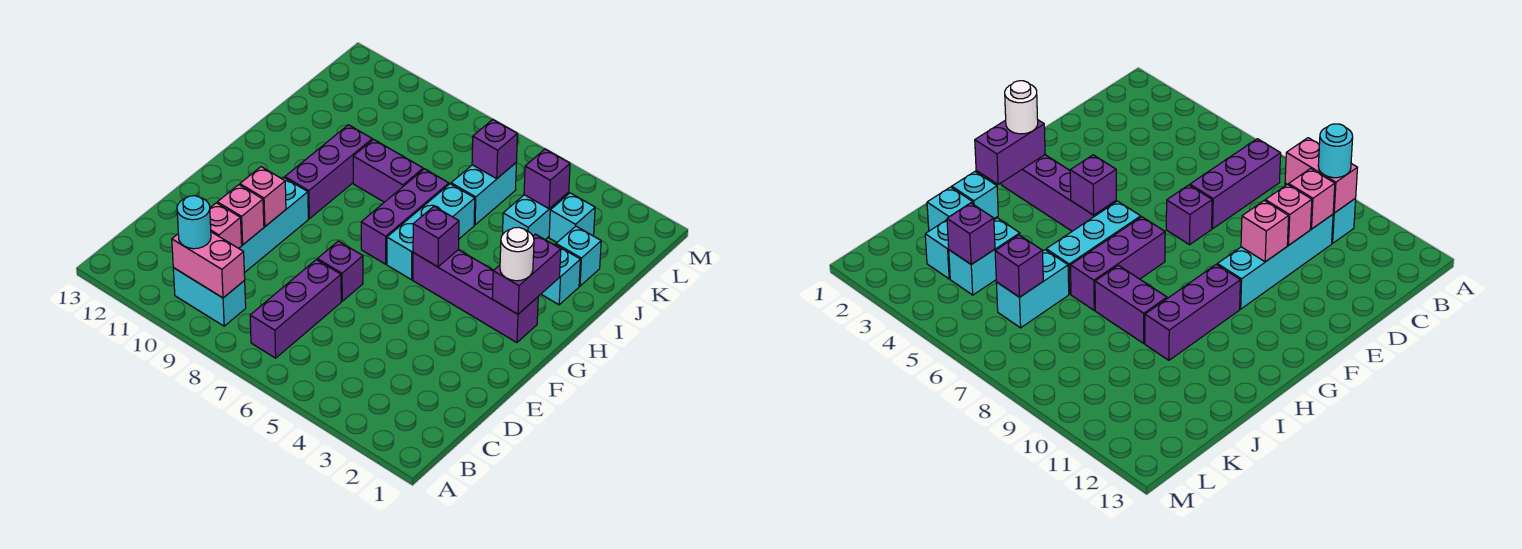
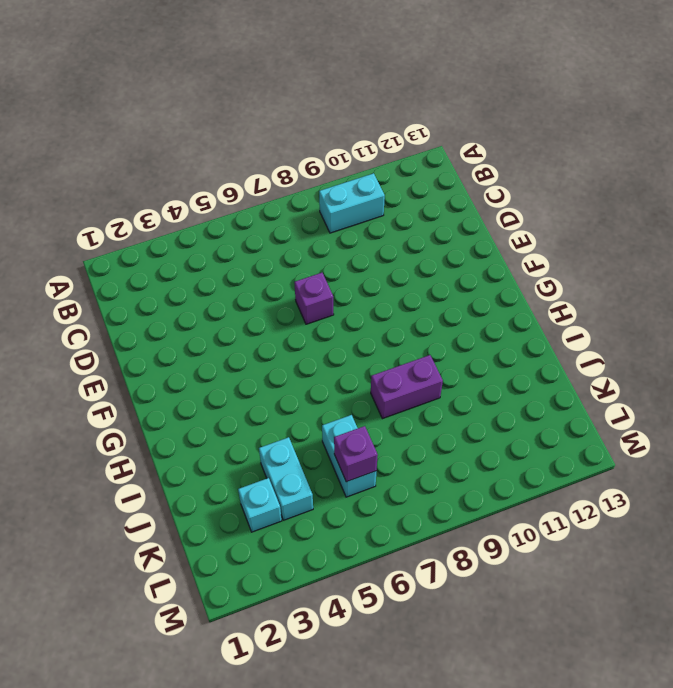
none -> purple brick B7:D7 level 1
none -> cyan brick C10:F10 level 1
none -> purple brick G2:G5 level 1

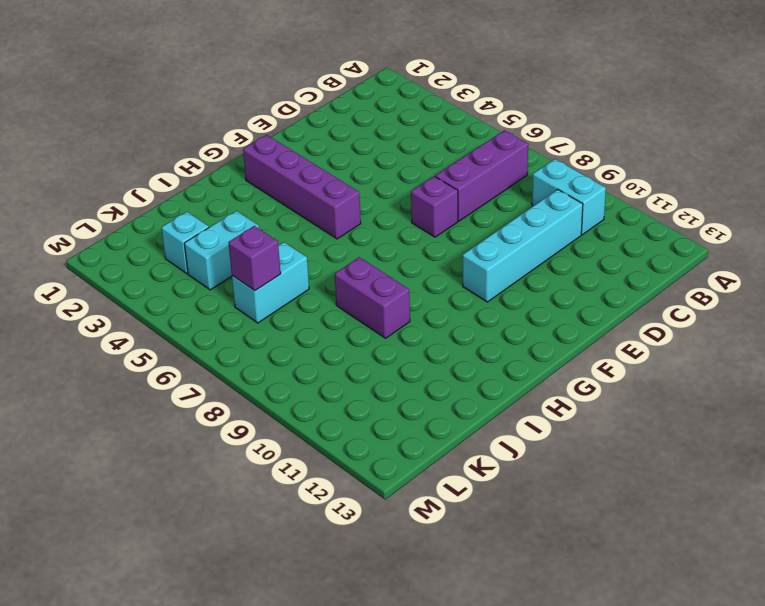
none -> cyan brick G6:I6 level 1
none -> purple brick G7:I7 level 1
none -> purple brick G10:I10 level 1

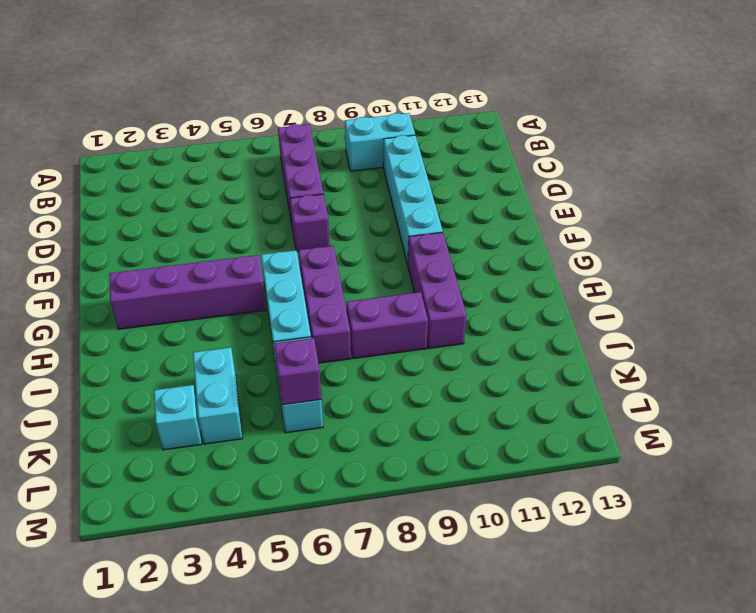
none -> cyan brick I2 level 1
none -> cyan brick J2 level 1
none -> pink brick B9:B10 level 2

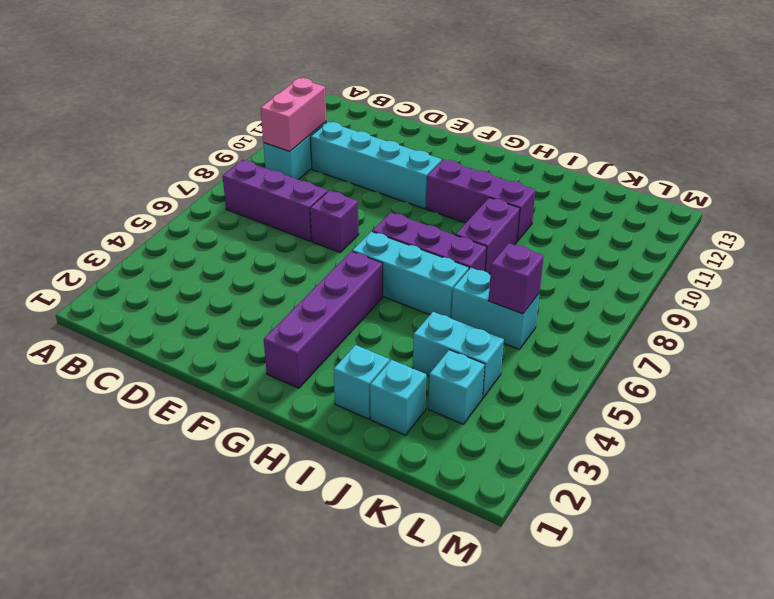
none -> pink brick C10 level 2
none -> pink brick D10 level 2
none -> pink brick E10 level 2

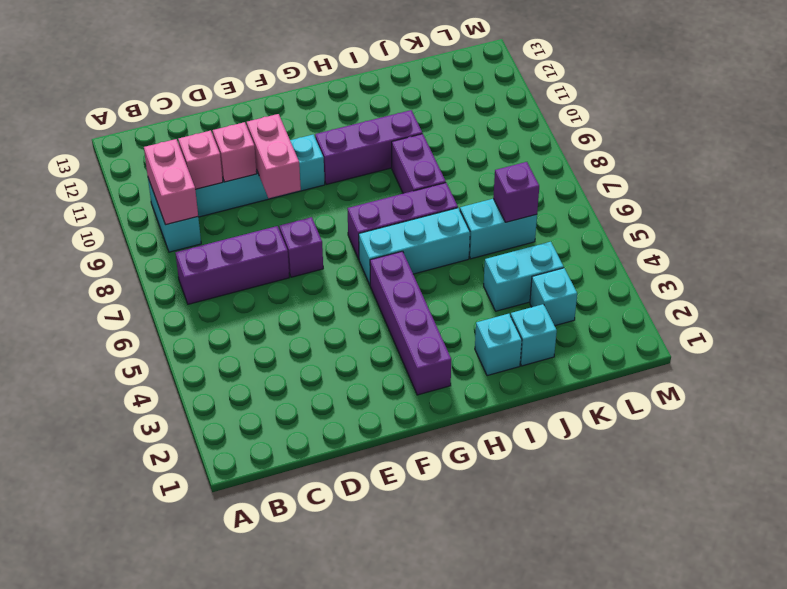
pink brick E9:E10 level 2 -> pink brick E10 level 2
none -> purple brick G2:H2 level 2
none -> purple brick G5 level 2
none -> purple brick K4 level 2

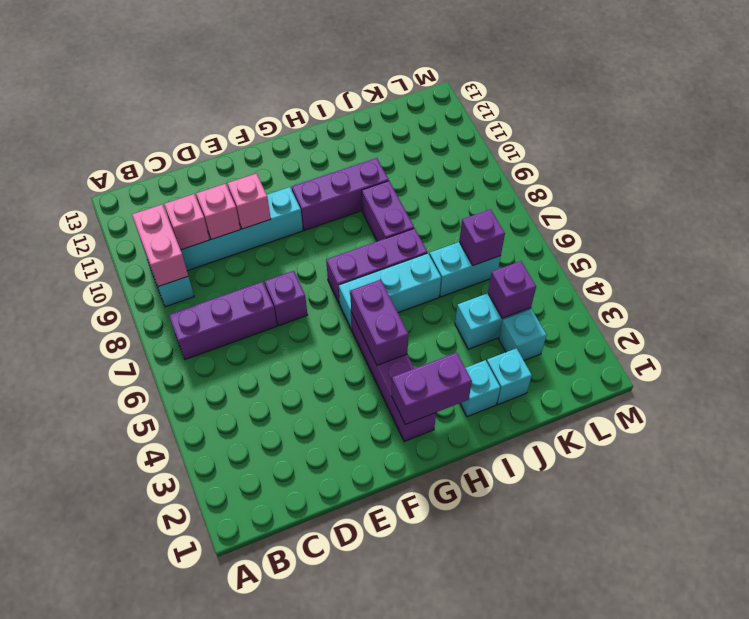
purple brick G4:G5 level 2 -> purple brick G5 level 2
none -> cyan round brick B10 level 3
none -> white round brick G2 level 3

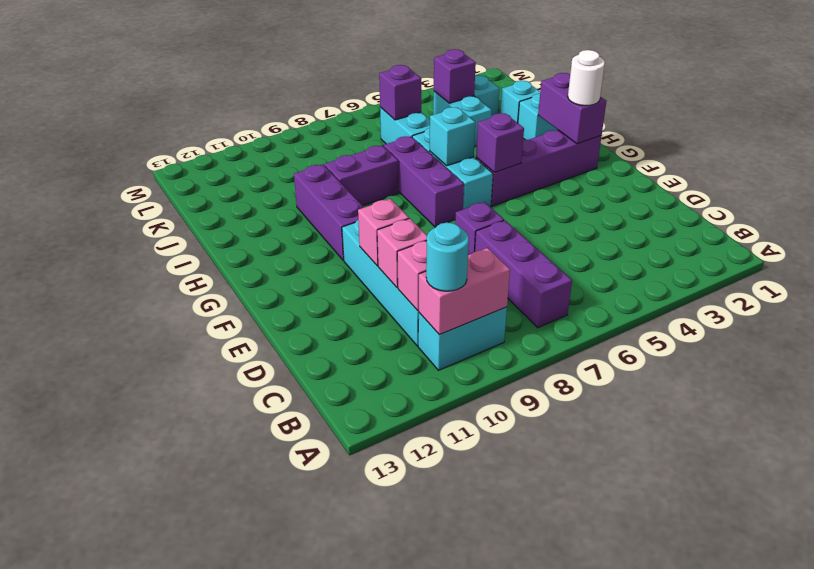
cyan brick H6 level 2 -> none

